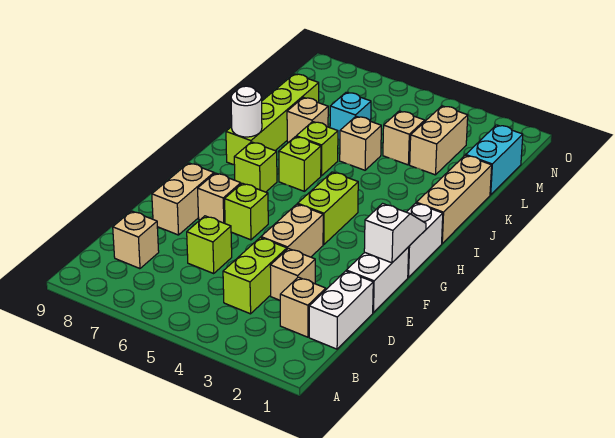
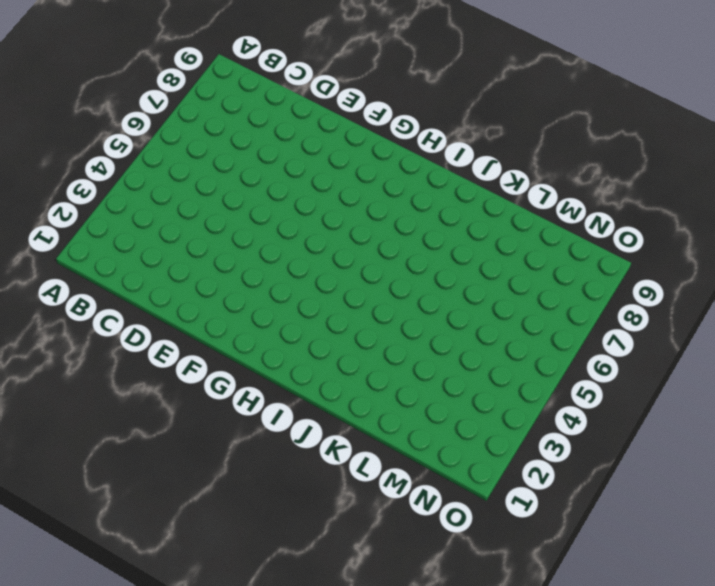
none -> white brick C1:D1 level 1
none -> tan brick C2 level 1
none -> lime brick C4:D4 level 1

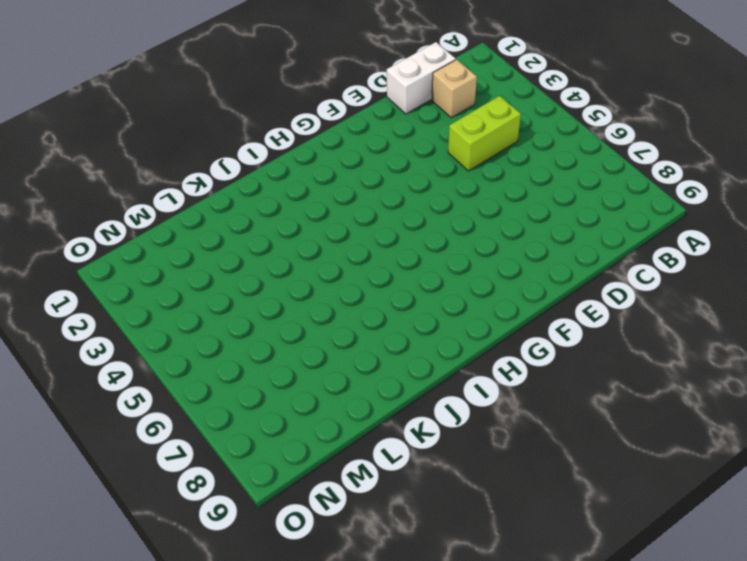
none -> tan brick C8 level 1
none -> tan brick D3 level 1
none -> lime brick D6 level 1

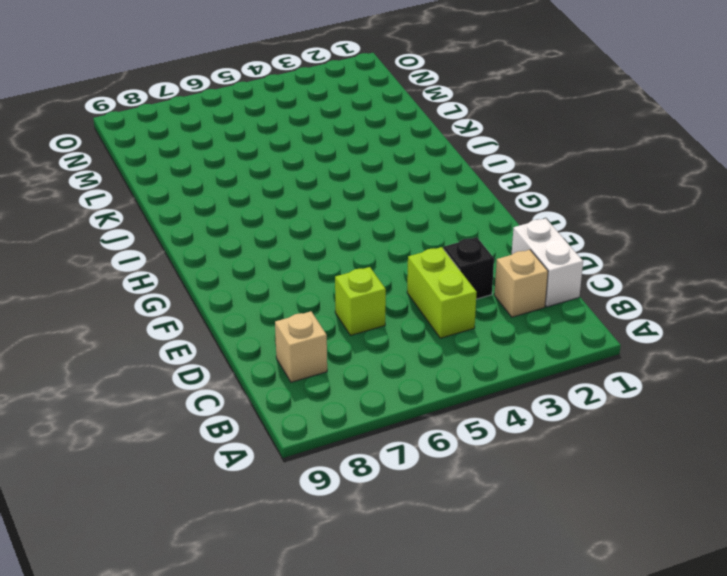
black brick D3 level 1 -> tan brick D3 level 1
none -> white brick E1:F1 level 1
none -> tan brick E4:F4 level 1
none -> tan brick E8:F8 level 1

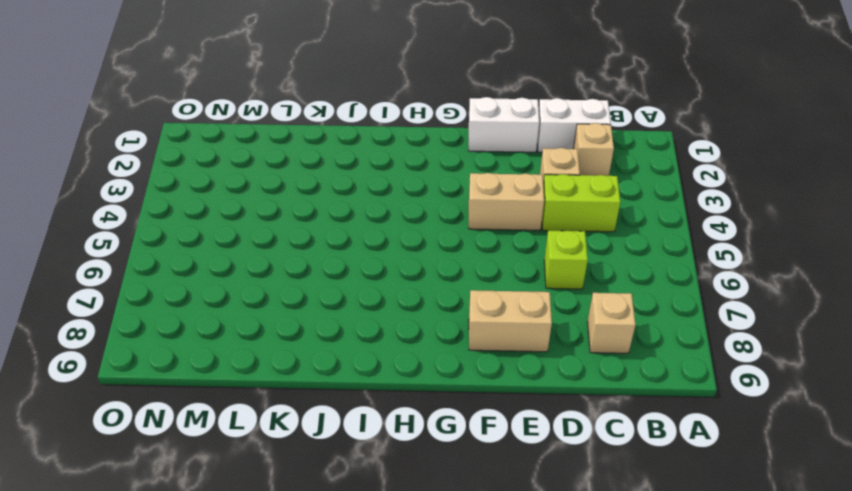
none -> lime brick F6 level 1
none -> tan brick F7 level 1
none -> white brick G1:H1 level 1

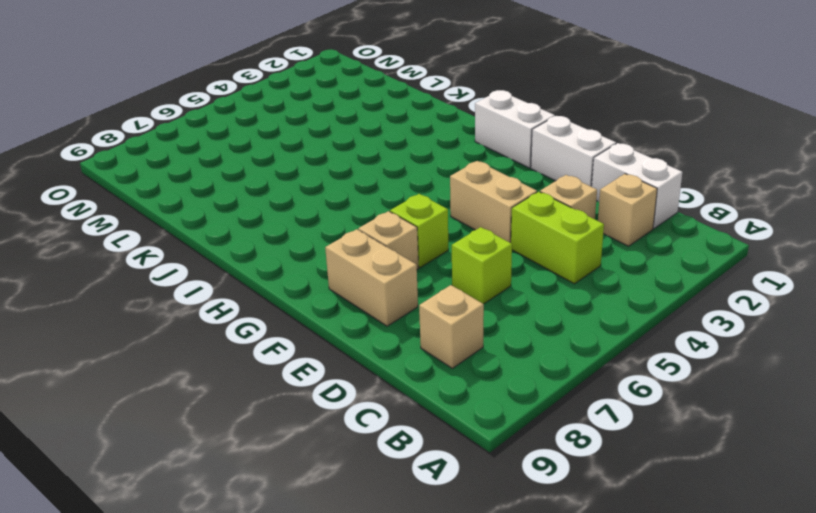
none -> lime brick G4:H4 level 1
none -> lime brick H7 level 1
none -> tan brick I1:K1 level 1

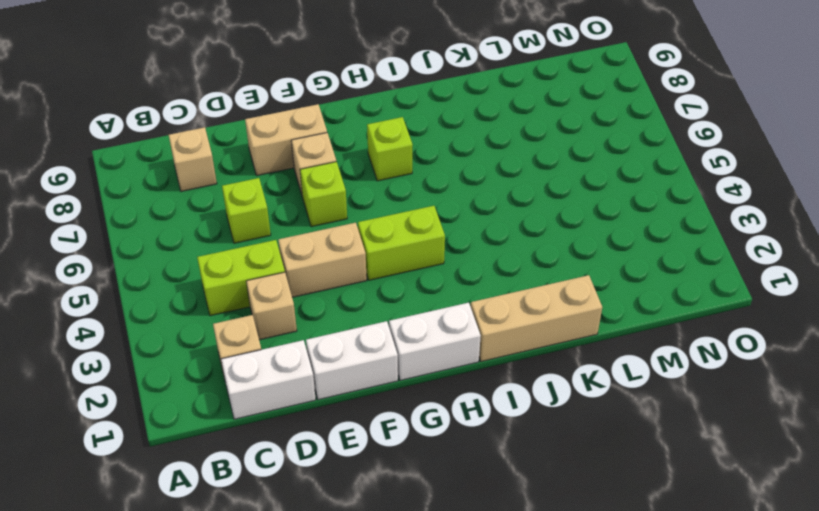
none -> lime brick I6 level 1
none -> lime brick I8:L8 level 1
none -> lime brick J6 level 1

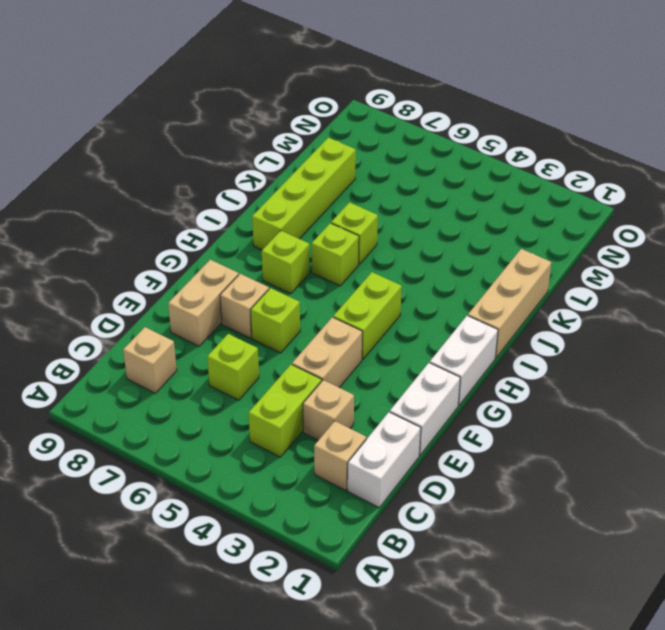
none -> tan brick K5 level 1
none -> tan brick K7 level 1
none -> cyan brick L1:M1 level 1

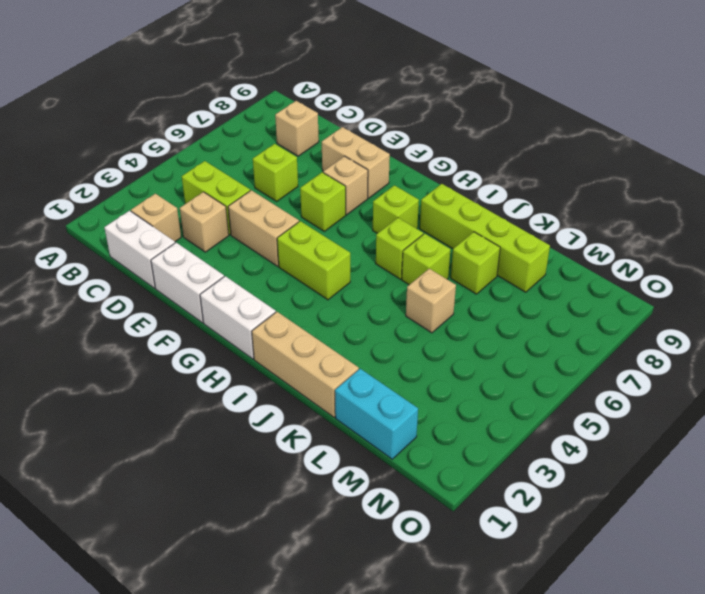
lime brick K7 level 1 -> tan brick K7 level 1
none -> tan brick L3:M3 level 1
none -> tan brick L4 level 1
none -> cyan brick L6 level 1

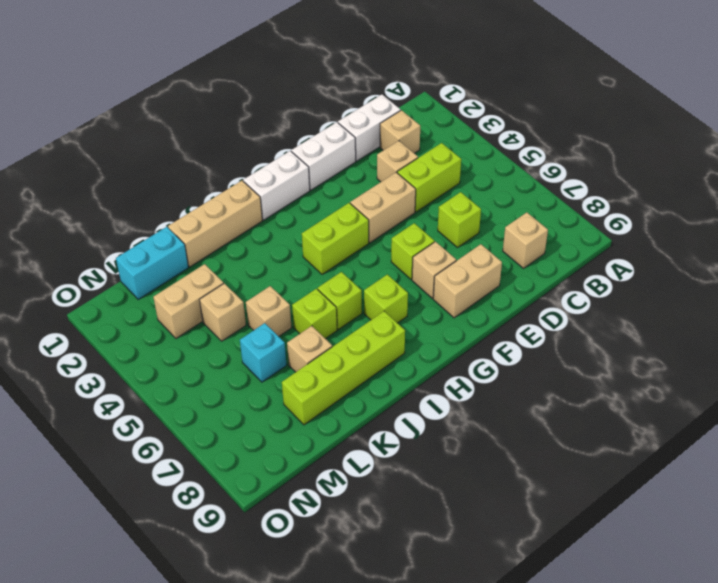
none -> white slope F1:G1 level 2 top F
none -> white round brick I8 level 2

